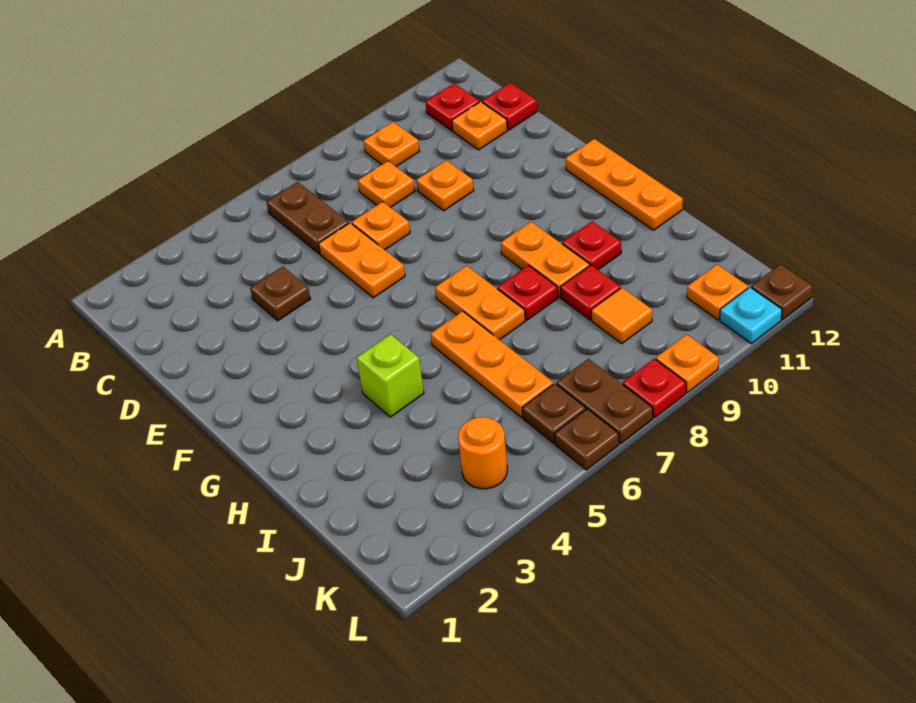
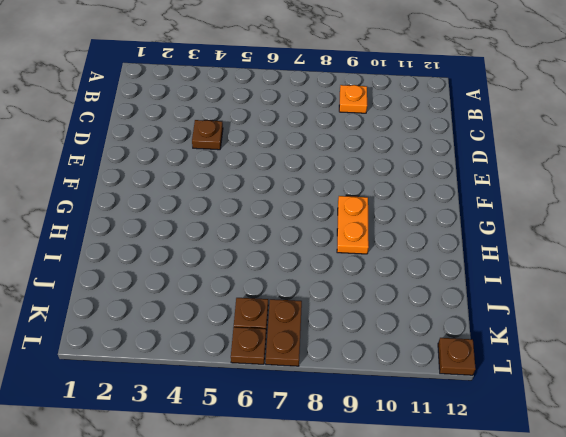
none -> brown plate B6:C6 level 1
none -> red plate B11 level 1
none -> orange plate C8 level 1

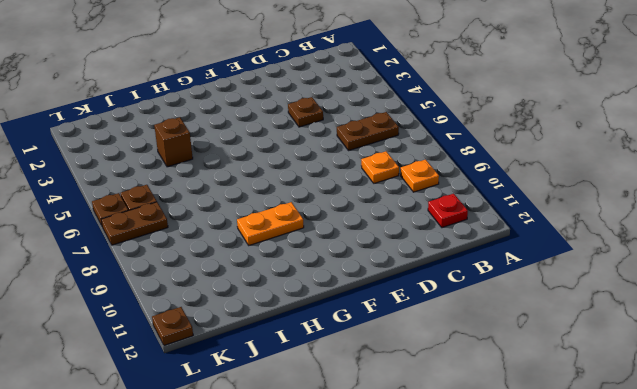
brown brick I4 level 1 -> none
none -> orange plate C11 level 1
none -> red plate C12 level 1
none -> orange plate D6:E6 level 1

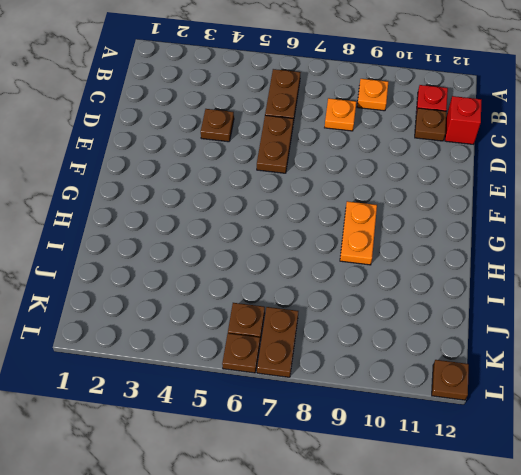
brown plate C11 level 1 -> orange plate C11 level 1
red brick C12 level 1 -> red plate C12 level 1
brown plate D6:E6 level 1 -> orange plate D6:E6 level 1
none -> orange plate D7 level 1
none -> orange plate D9 level 1
none -> orange plate F12:H12 level 1

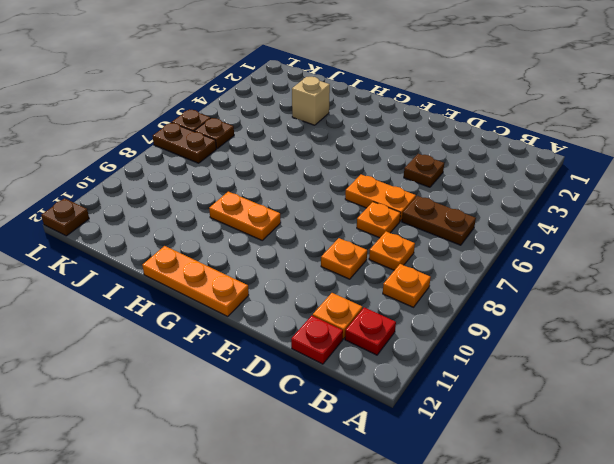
tan brick I3 level 1 -> none
none -> orange plate G7:H7 level 1
none -> lime brick H4 level 1
none -> orange plate H6:J6 level 1

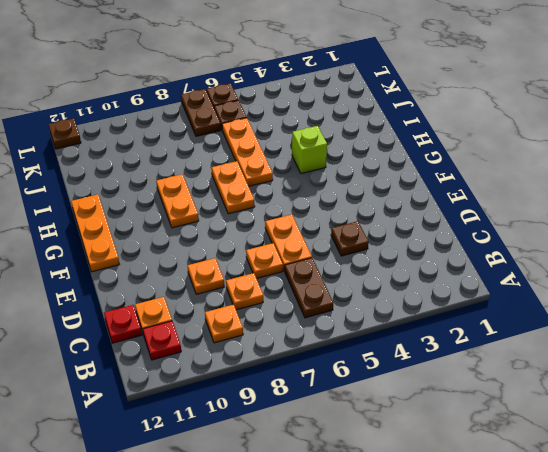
none -> red plate H8 level 1
none -> red plate H10 level 1
none -> red plate I9 level 1

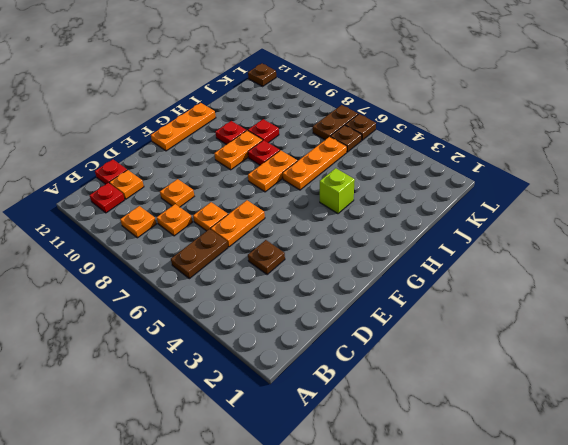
none -> orange tile J9 level 1
none -> orange round brick K4 level 1
none -> orange plate K11 level 1

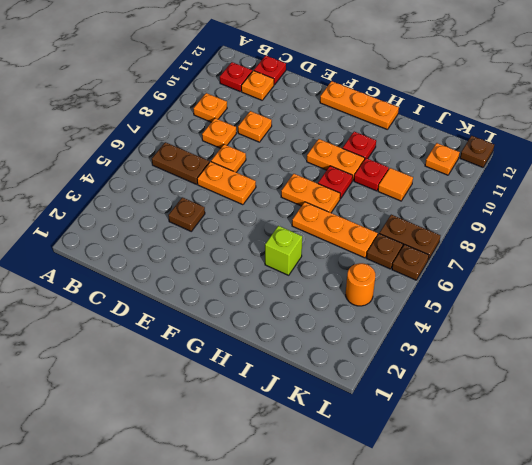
none -> red plate L8 level 1
none -> orange plate L9 level 1
none -> cyan plate L11 level 1

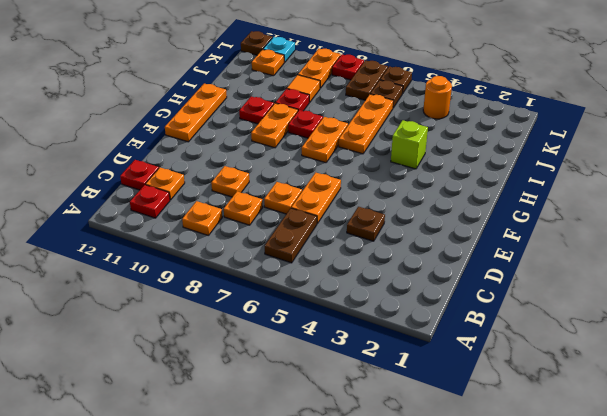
orange plate K9:L9 level 1 -> orange plate L9 level 1

